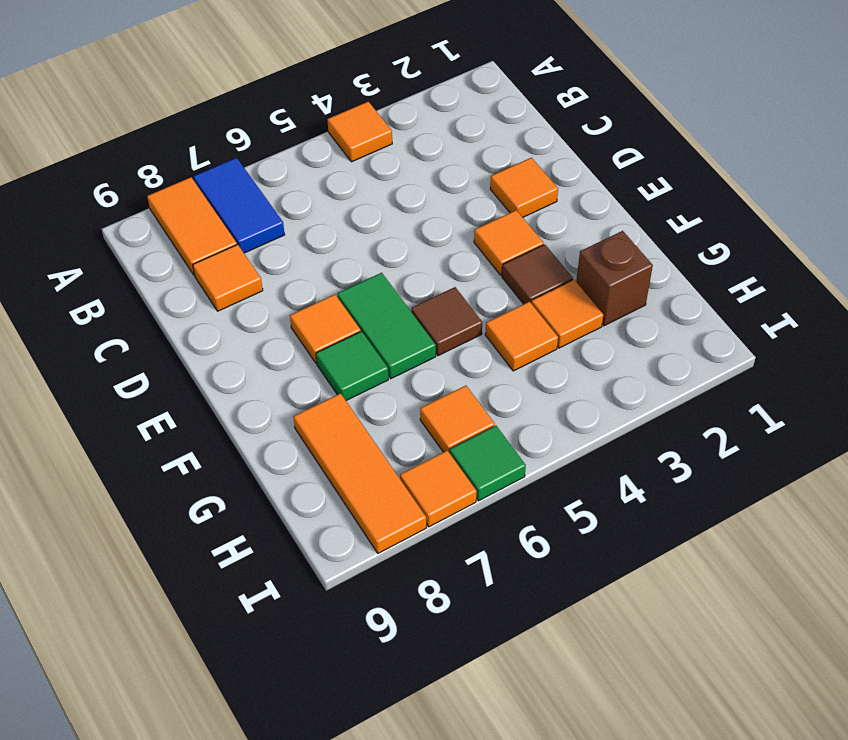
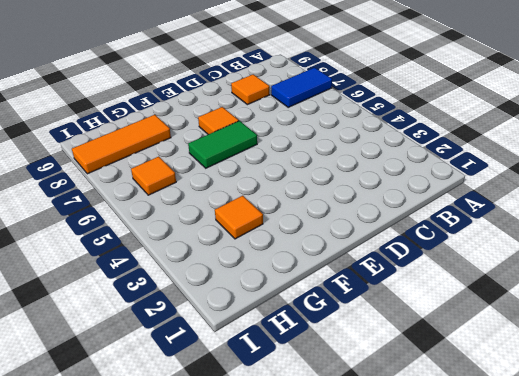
none -> orange tile A4 level 1
none -> orange tile A8:B8 level 1
none -> orange tile D2 level 1

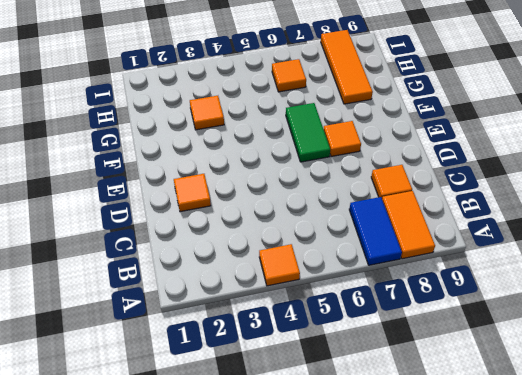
none -> orange tile E3 level 1
none -> brown tile F3 level 1
none -> brown tile F5 level 1

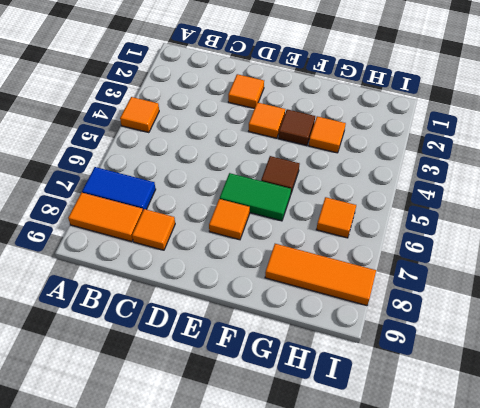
none -> green tile F7 level 1
none -> brown brick G2 level 1
none -> orange tile G4 level 1

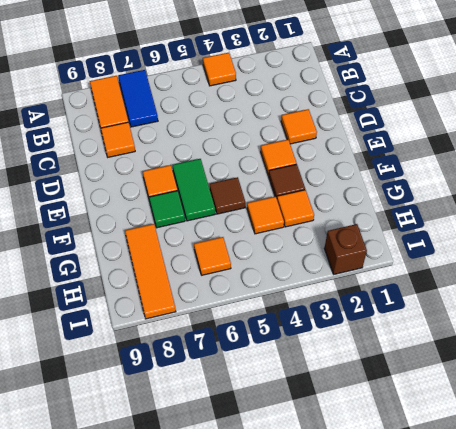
brown brick I2 level 1 -> brown brick G2 level 1
none -> green tile I6 level 1
none -> orange tile I7 level 1

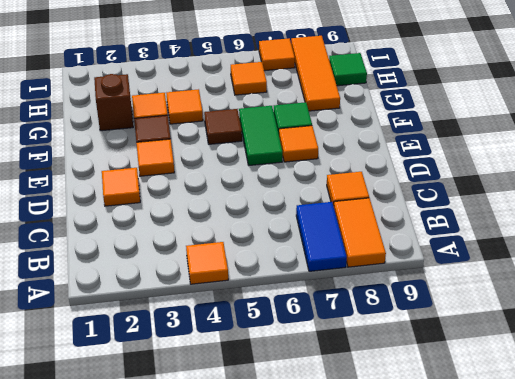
green tile H9 level 1 -> green tile I6 level 1

